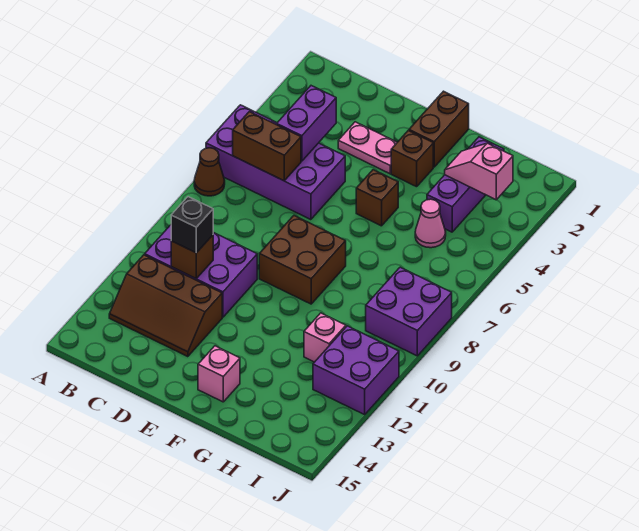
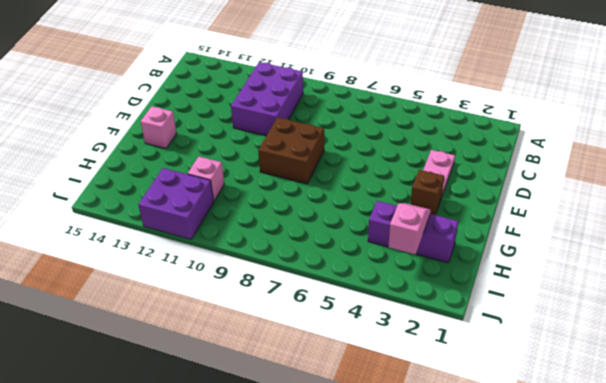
none -> purple brick A5:D6 level 1
none -> brown cone A7 level 1
none -> brown slope B12:D13 level 1 top 12

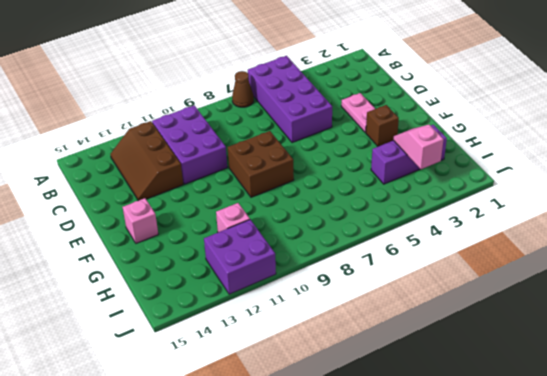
none -> brown brick F1:F2 level 1
none -> brown brick F5 level 1
none -> pink cone H5 level 1

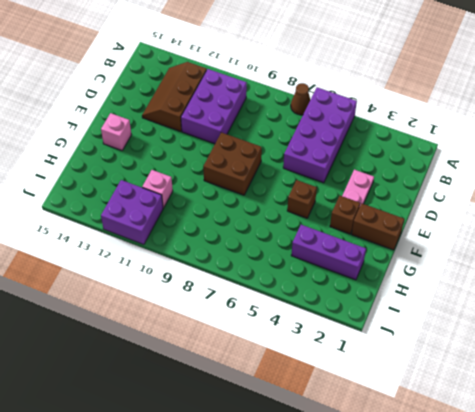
none -> pink cone H5 level 1
none -> purple brick I8:J9 level 1
none -> brown brick B6:C6 level 2

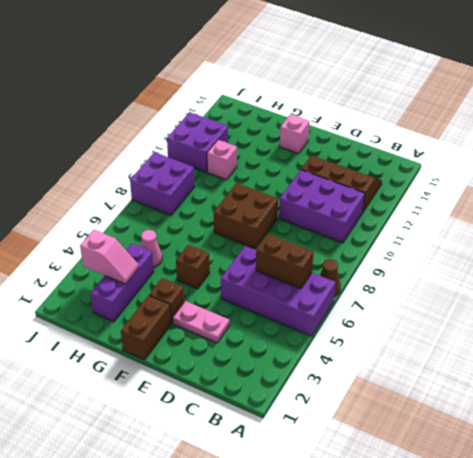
none -> purple brick C4:C5 level 2
none -> brown brick C11 level 2
none -> black brick C11 level 3

